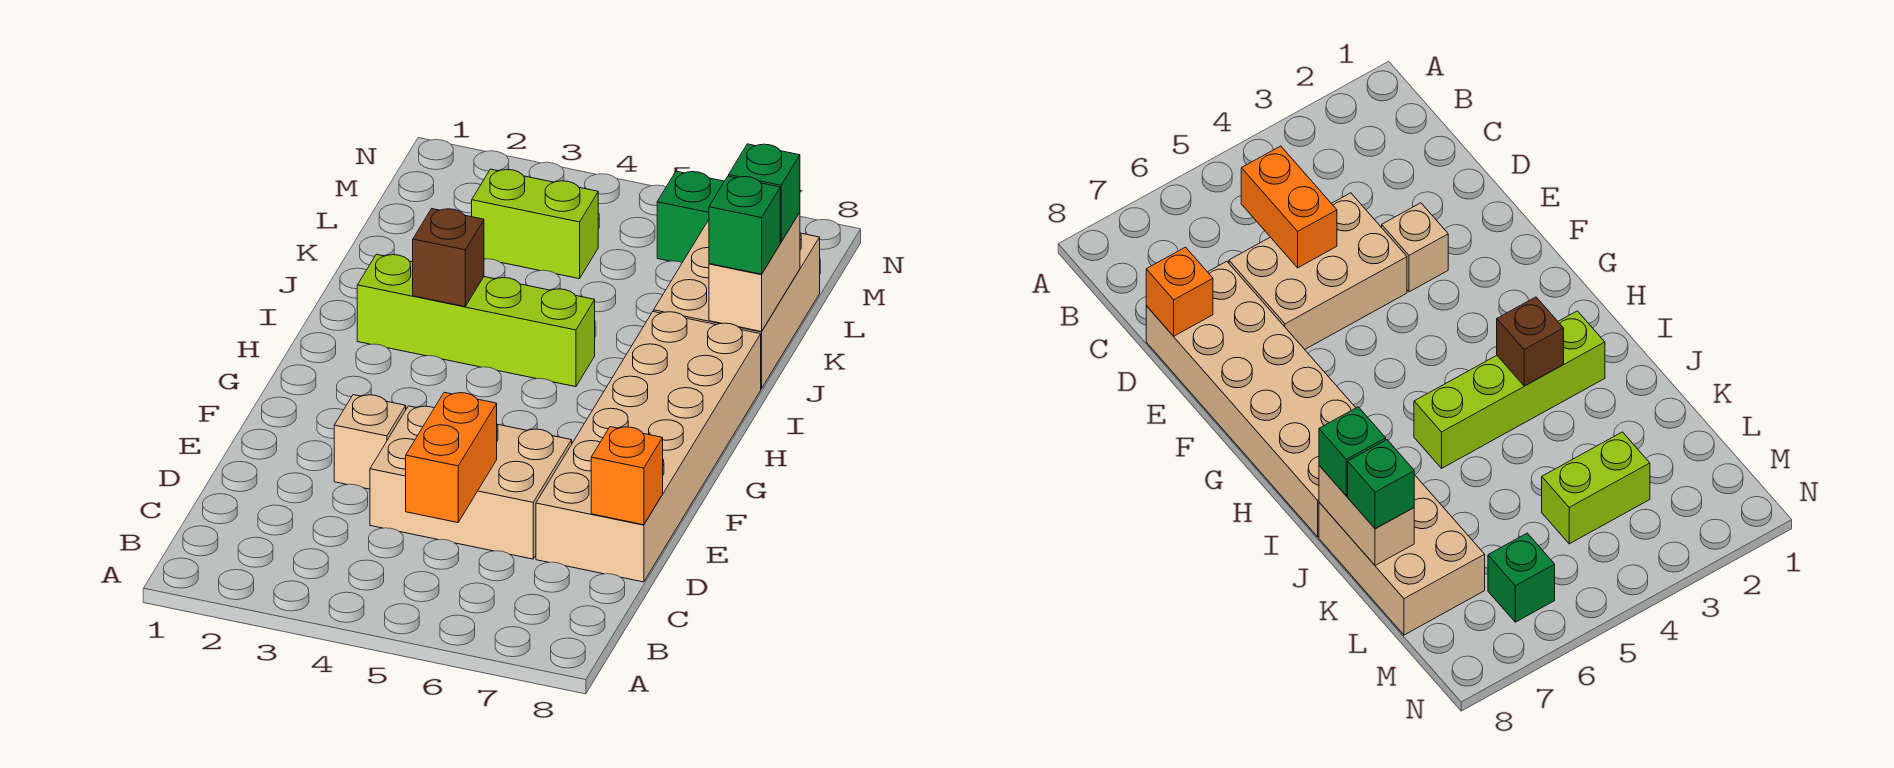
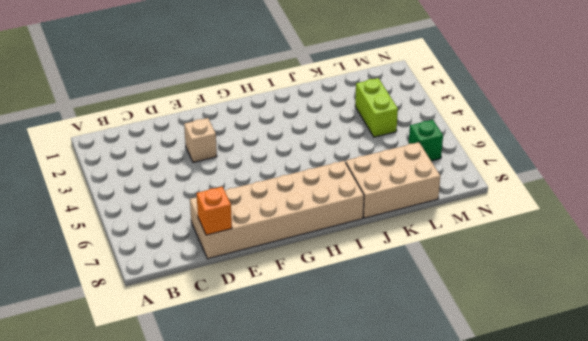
none -> tan brick D4:E6 level 1
none -> lime brick I2:I5 level 1
none -> orange brick C5:D5 level 2

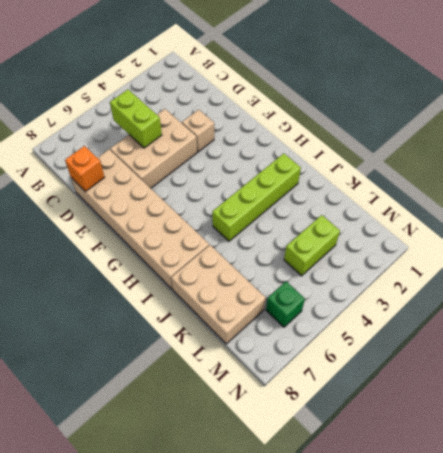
lime brick C5:D5 level 2 -> orange brick C5:D5 level 2
none -> brown brick I3 level 2
none -> tan brick J8:K8 level 2
none -> green brick J8 level 3

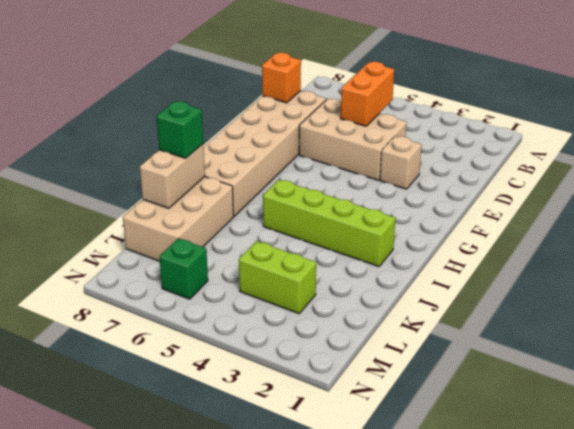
none -> brown brick I3 level 2
none -> green brick K8 level 3

